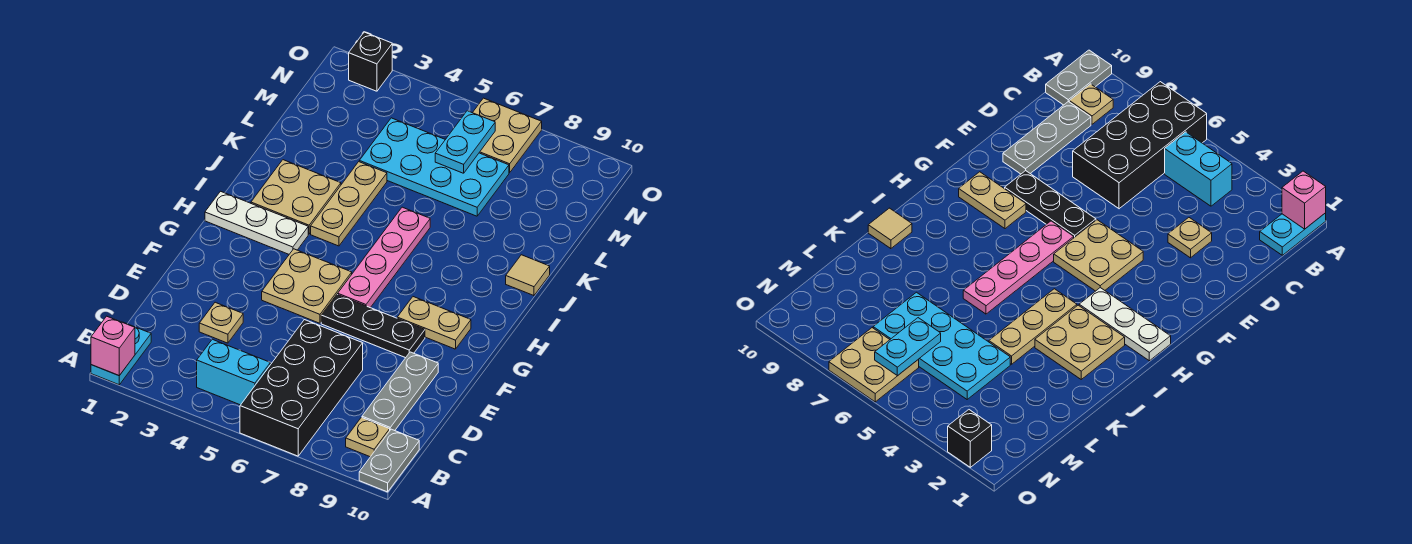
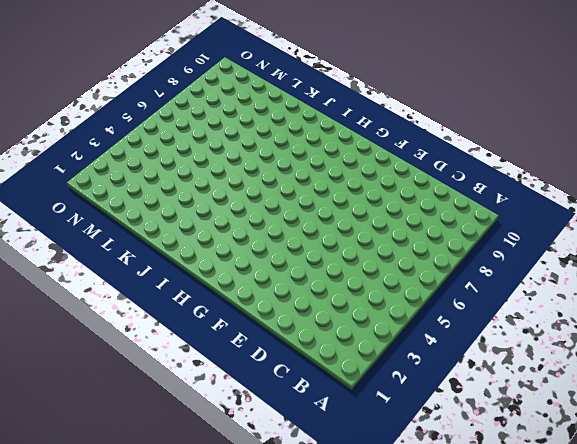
none -> cyan plate A1:B1 level 1
none -> black brick A6:D7 level 1
none -> grey plate A10:B10 level 1

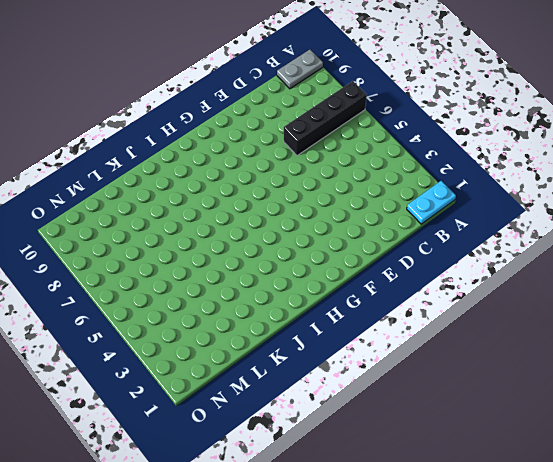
black brick A7:D7 level 1 -> black brick A6:D7 level 1
none -> cyan brick B4:B5 level 1
none -> tan plate B9 level 1
none -> grey plate C9:E9 level 1

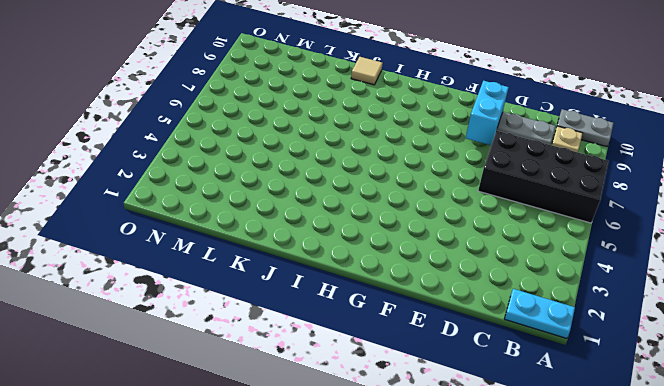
cyan brick E8:E9 level 2 -> cyan brick B4:B5 level 1
none -> tan plate D3 level 1
none -> tan plate F4:G5 level 1
none -> black plate F6:F8 level 1

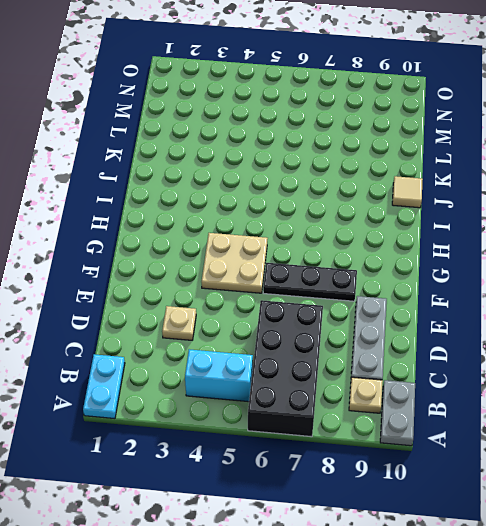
none -> pink plate G6:J6 level 1
none -> tan plate G8:G9 level 1
none -> white plate H1:H3 level 1

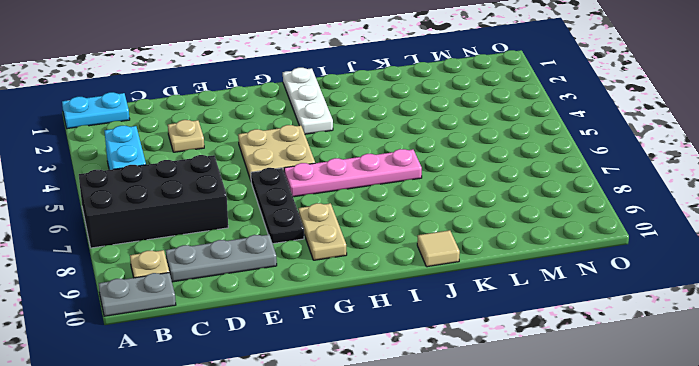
none -> tan plate I2:J3 level 1
none -> tan plate I4:K4 level 1
none -> cyan plate L4:M7 level 1

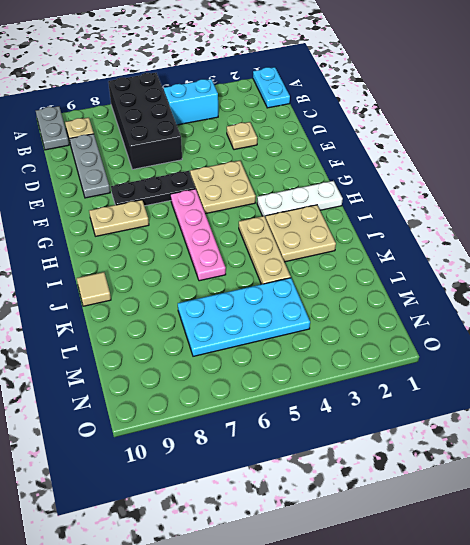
none -> tan plate N6:O7 level 1
none -> black brick O2 level 1
none -> pink brick A1 level 2

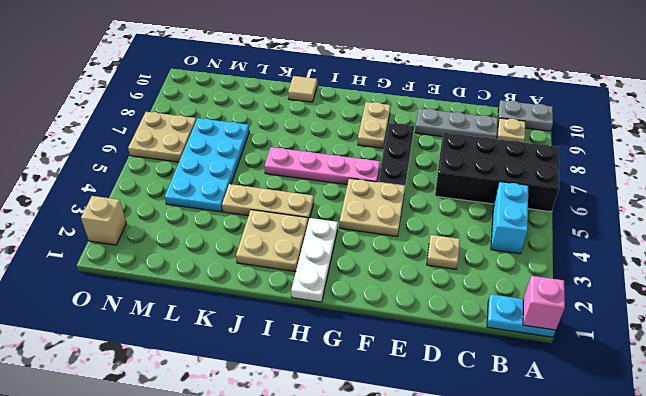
tan brick O2 level 1 -> black brick O2 level 1
none -> cyan plate M6:N6 level 2

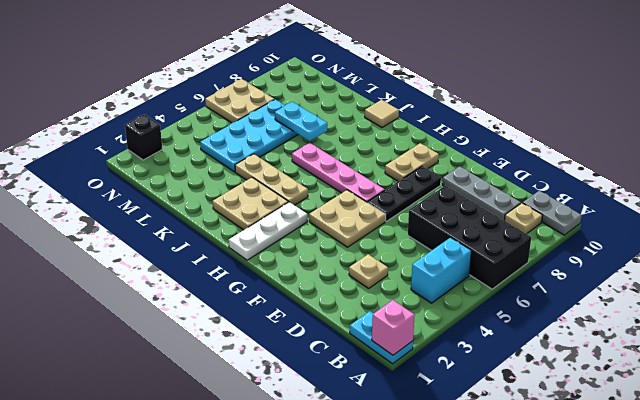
cyan plate K7:L7 level 2 -> cyan plate M6:N6 level 2

